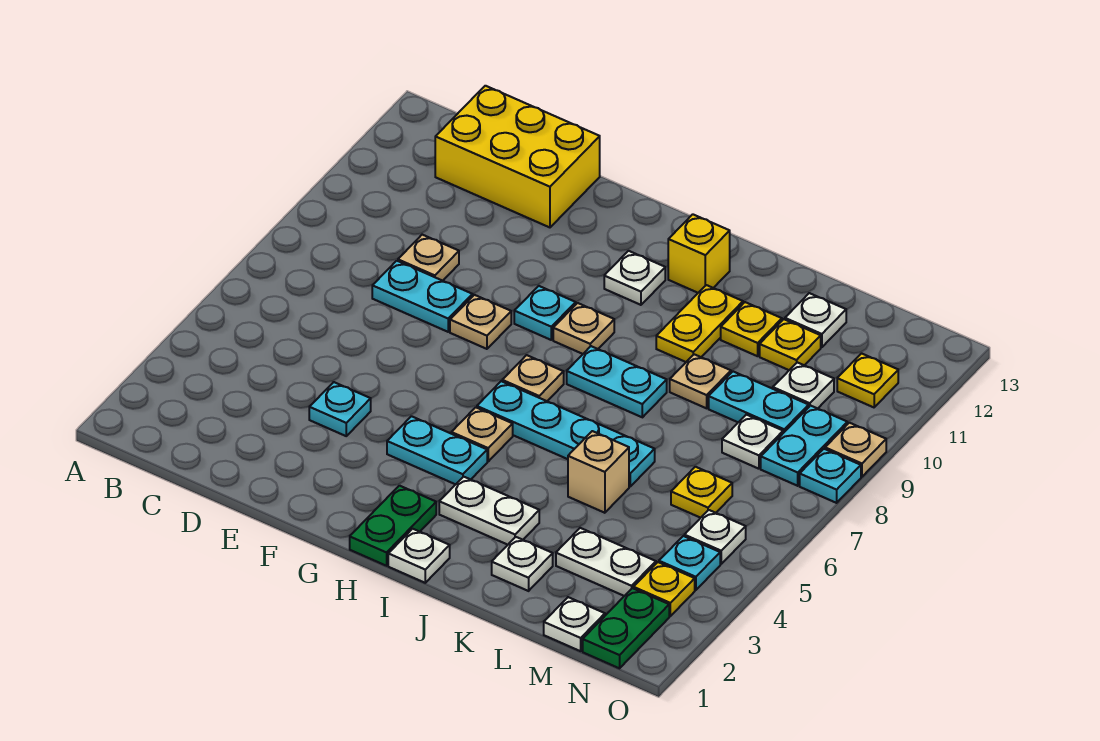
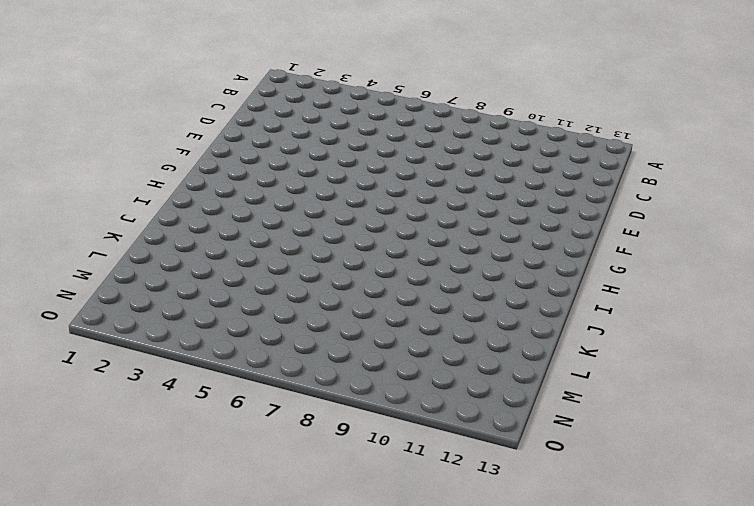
none -> yellow brick C12:E13 level 1
none -> cyan plate D8:E8 level 1
none -> tan plate D9 level 1
none -> cyan plate E4 level 1

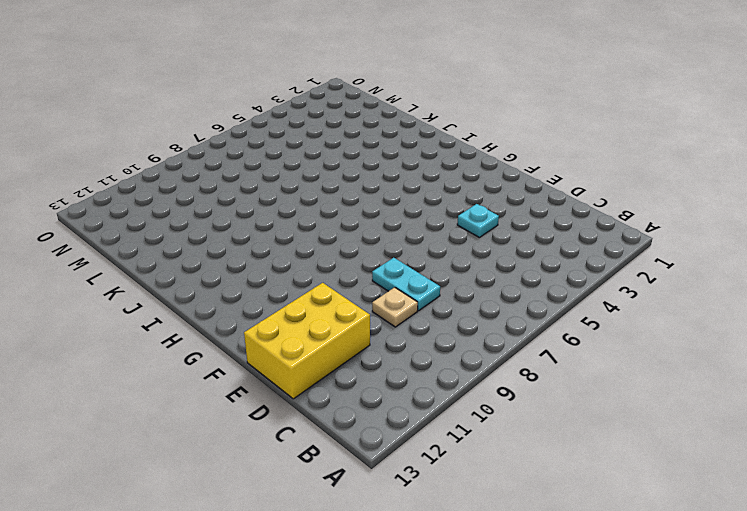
yellow brick D11:E13 level 1 -> yellow brick C12:E13 level 1
none -> tan plate F8 level 1
none -> cyan plate G4:H4 level 1
none -> cyan plate G9 level 1
none -> green plate H1:H2 level 1

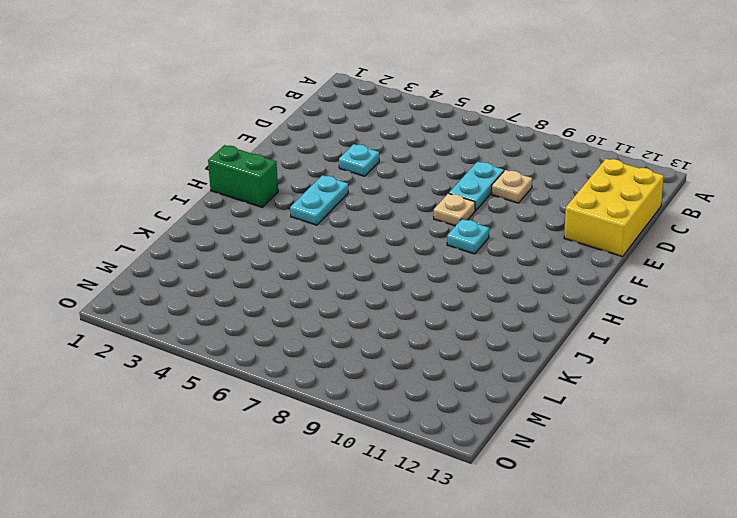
green brick H1:H2 level 1 -> green plate H1:H2 level 1
none -> tan plate H5 level 1
none -> cyan plate H6:K6 level 1
none -> tan plate H7 level 1
none -> tan plate H9 level 1

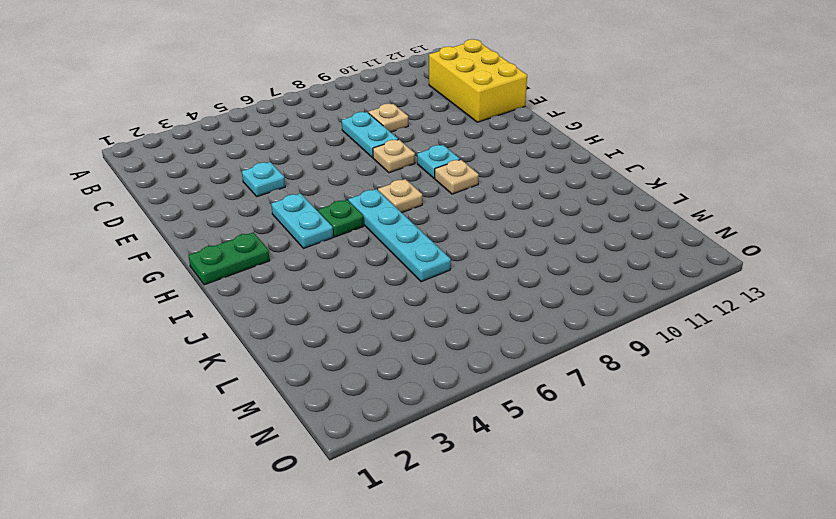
green plate H5 level 1 -> tan plate H5 level 1
none -> white plate H11 level 1
none -> white plate I1 level 1
none -> white plate I3:J3 level 1
none -> cyan plate I8:J8 level 1

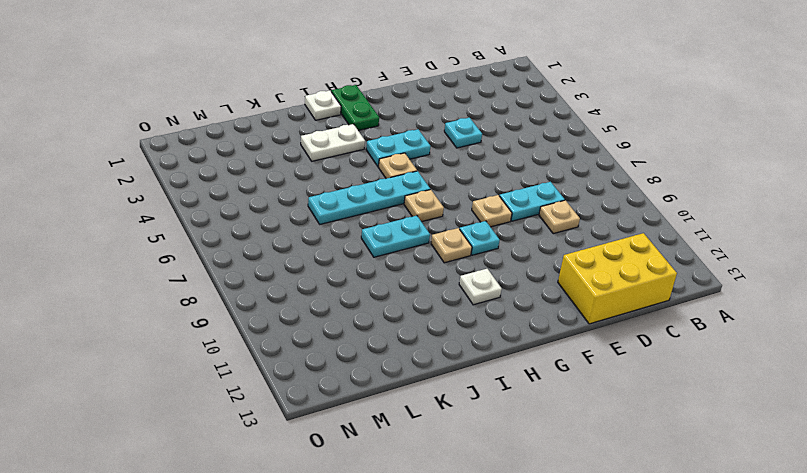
none -> yellow brick I12 level 1
none -> yellow plate J10:J11 level 1
none -> white plate K2 level 1
none -> tan brick K5 level 1

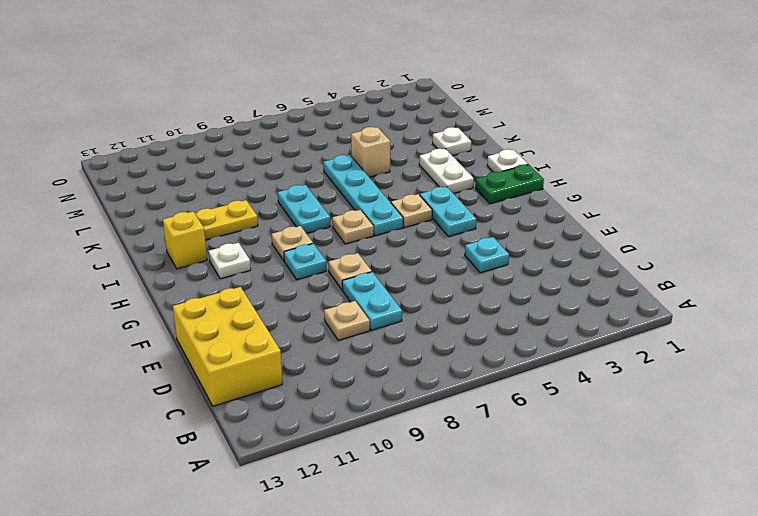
none -> tan plate K9 level 1
none -> yellow plate K11 level 1
none -> white plate L3:M3 level 1
none -> cyan plate L9:M9 level 1

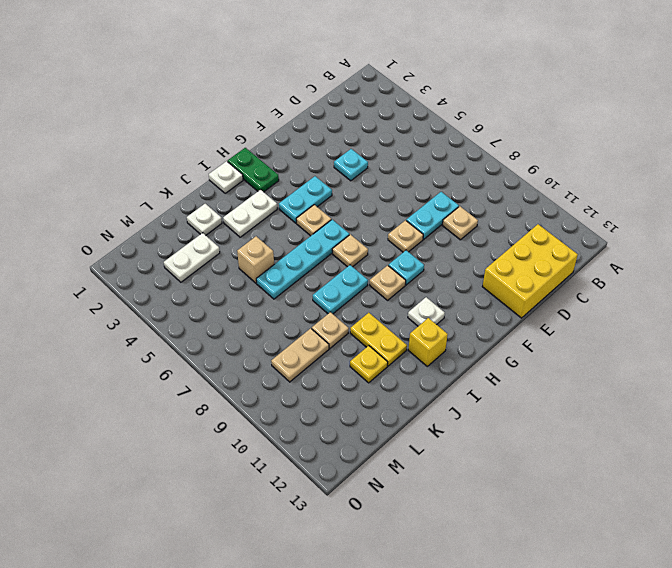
tan plate L9:M9 level 1 -> cyan plate L9:M9 level 1
none -> yellow plate L11 level 1
none -> white plate L12 level 1
none -> white plate M1 level 1
none -> yellow plate M6 level 1

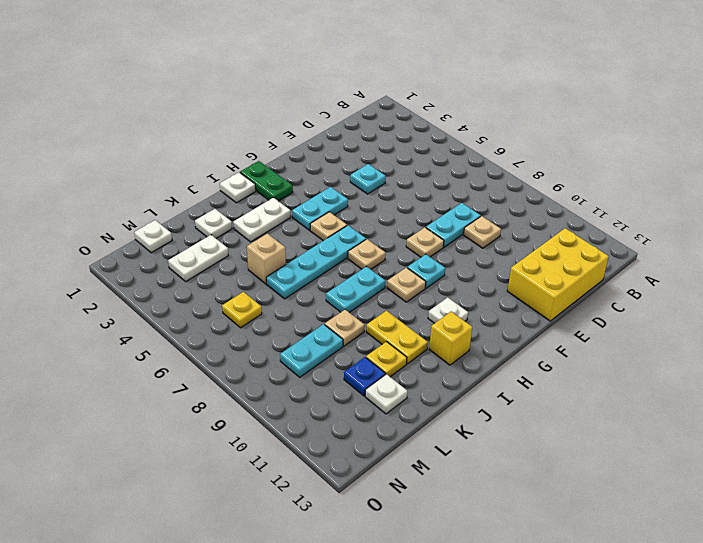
blue plate L11 level 1 -> yellow plate L11 level 1
none -> white plate M8 level 1
none -> white plate M10 level 1
none -> green plate N1:N2 level 1
none -> yellow plate N3 level 1

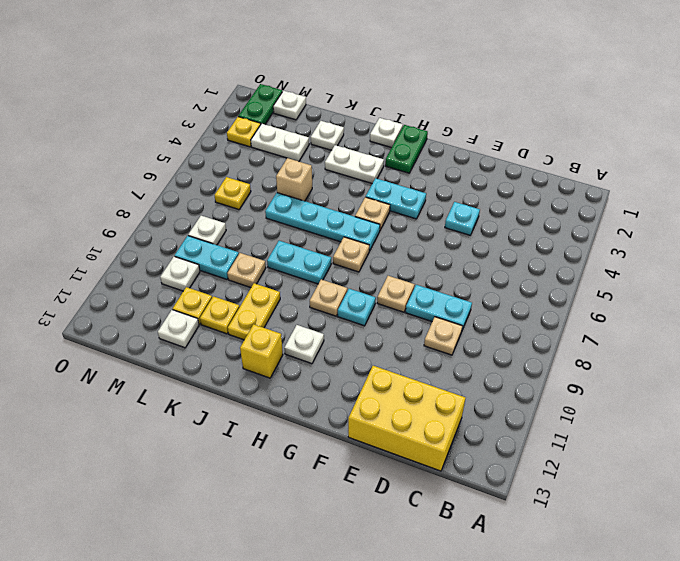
none -> cyan plate N4 level 1
none -> white plate N5 level 1
none -> cyan plate N8:N9 level 1
none -> yellow plate N11 level 1

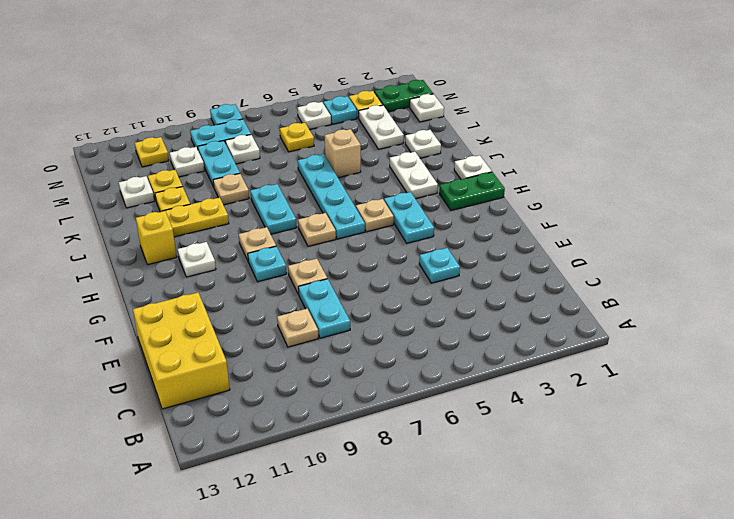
none -> tan plate O9 level 1

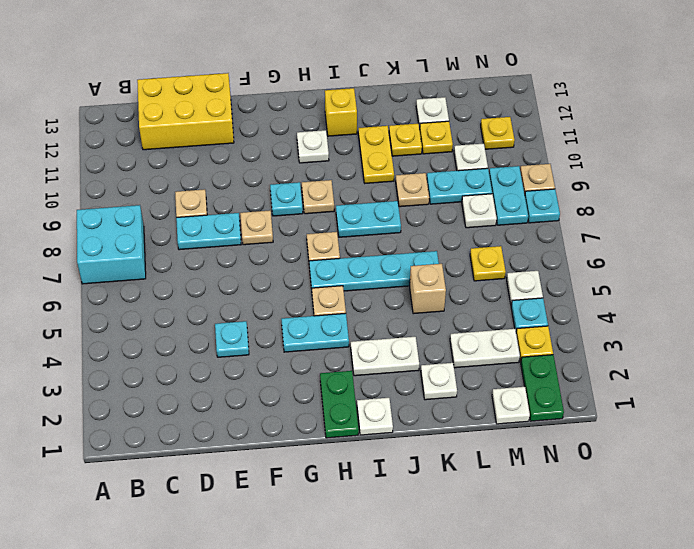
cyan brick A7:B8 level 1 -> none

